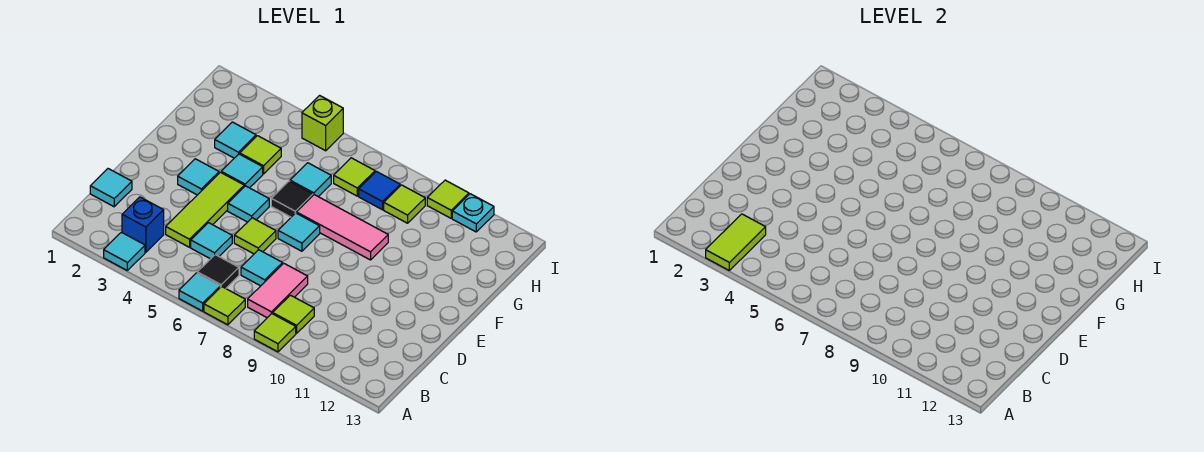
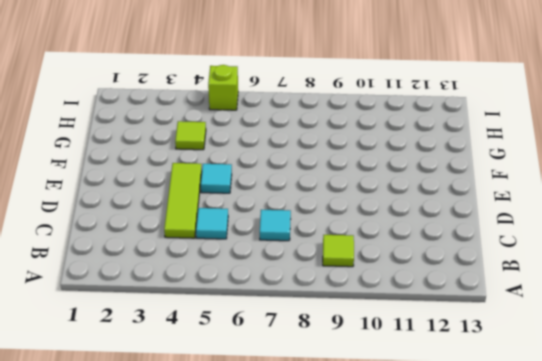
none -> cyan tile A3 level 1
none -> cyan tile A6 level 1
none -> lime tile A7 level 1

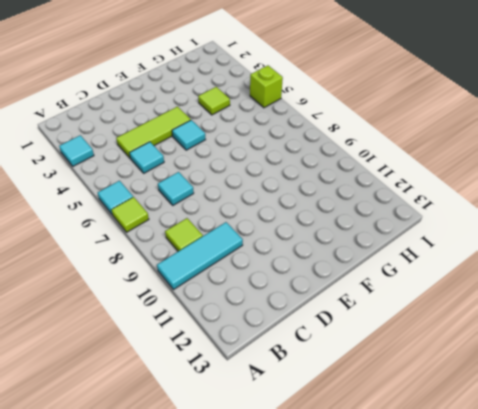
cyan tile A10:C10 level 1 -> none
none -> lime tile A9 level 1
none -> blue brick B3 level 1
none -> black tile B6 level 1

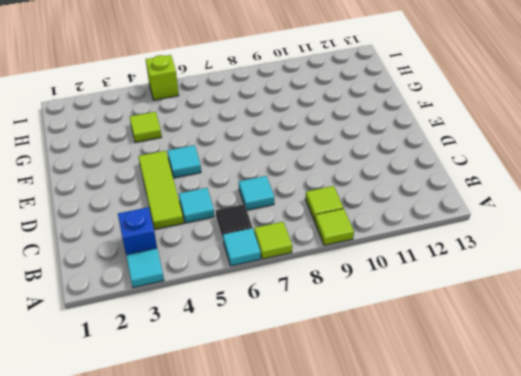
none -> pink tile B8:C8 level 1
none -> cyan tile C1 level 1
none -> lime tile D6 level 1

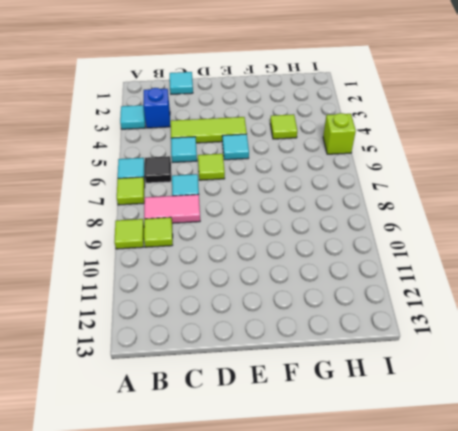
none -> cyan tile E3 level 1
none -> cyan tile E7 level 1
none -> cyan tile F4 level 1

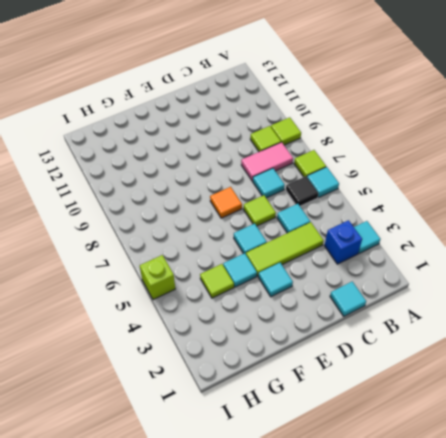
orange tile E7 level 1 -> cyan tile E7 level 1
none -> black tile F6 level 1
none -> pink tile F7:F9 level 1
none -> cyan tile G3 level 1

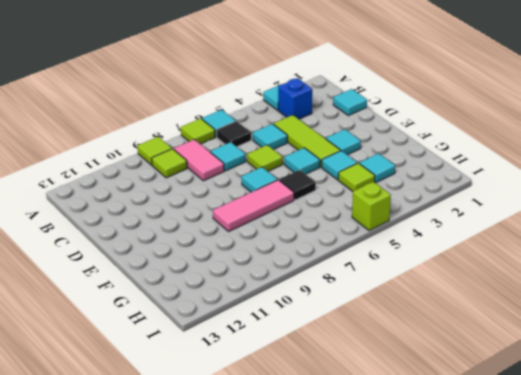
none -> cyan tile G6 level 1
none -> lime tile H7 level 1
none -> blue tile H8 level 1

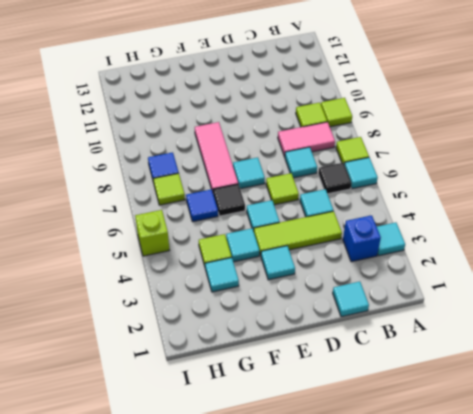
blue tile G6 level 1 -> cyan tile G6 level 1
none -> lime tile H9 level 1
none -> lime tile I10 level 1
none -> cyan plate I11 level 1

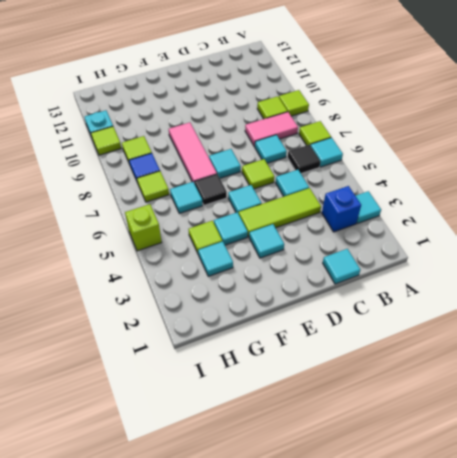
none -> lime tile A3:B3 level 2

